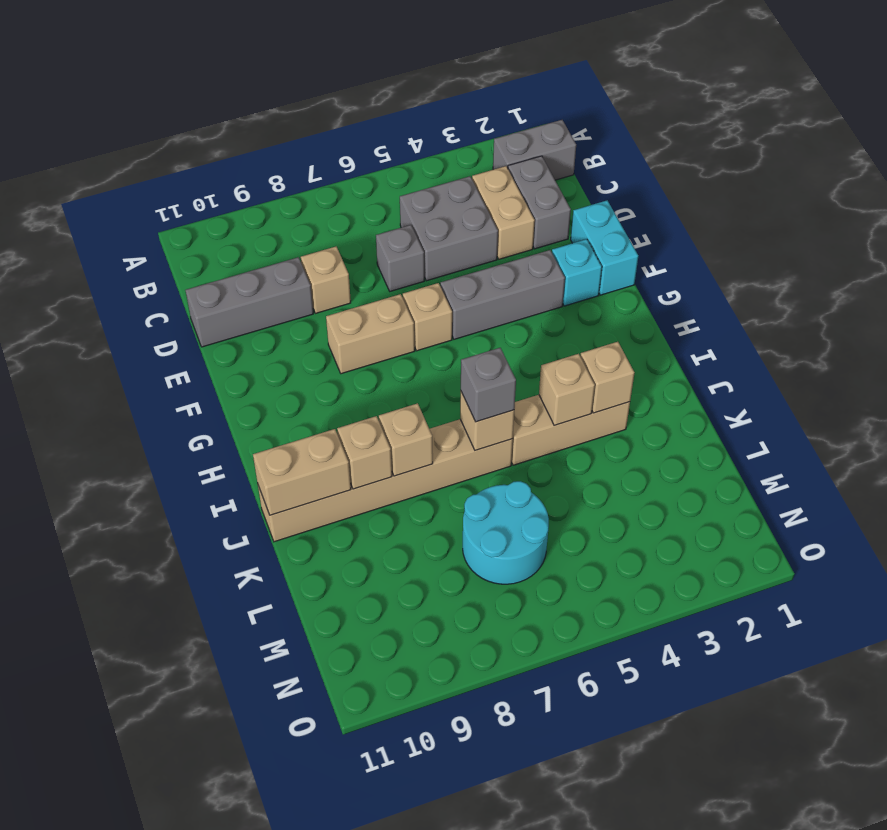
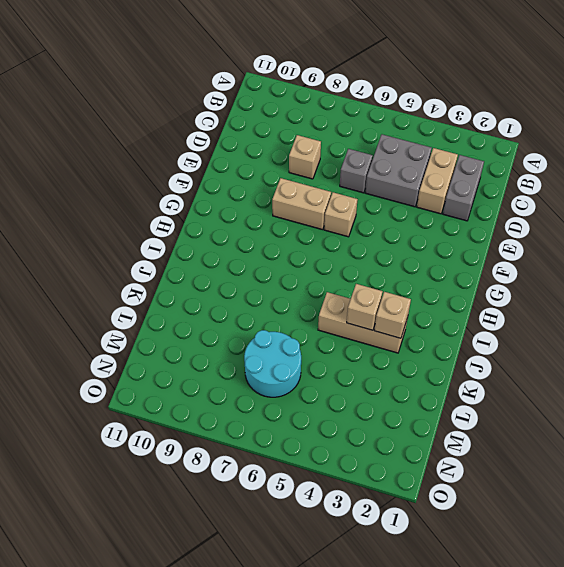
none -> grey brick B1:B2 level 1
none -> grey brick D9:D11 level 1
none -> cyan brick E1:F1 level 1

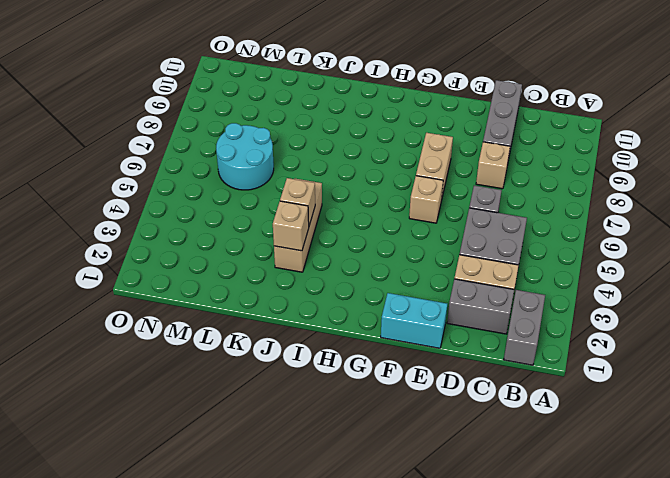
none -> cyan brick F2 level 1
none -> grey brick F3:F5 level 1
none -> tan brick J6:J11 level 1

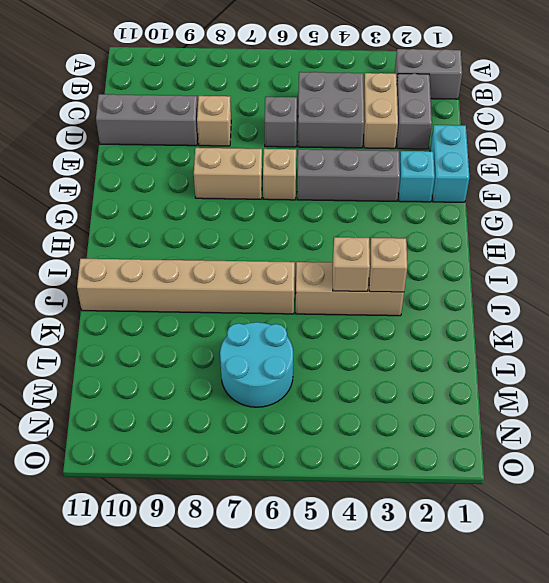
none -> tan brick J6 level 2
none -> tan brick J8 level 2
none -> tan brick J9 level 2

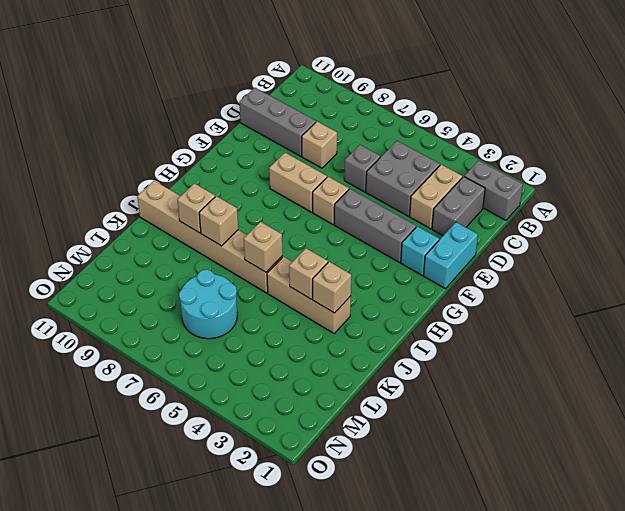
none -> tan brick J10:J11 level 2
none -> grey brick J6 level 3

